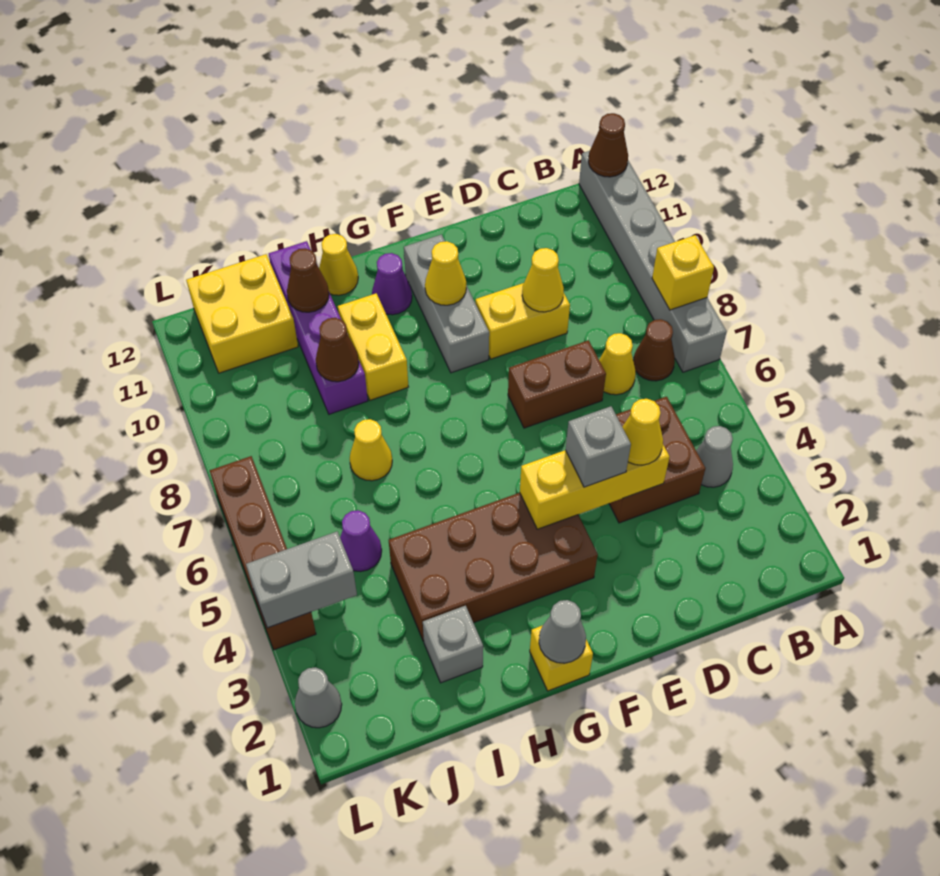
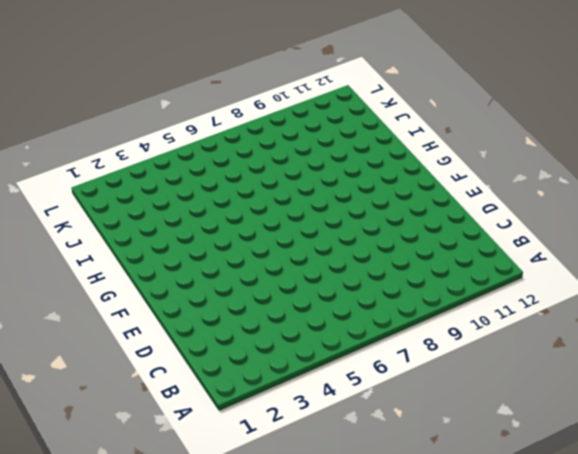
none -> grey brick A7:A12 level 1
none -> grey cone B4 level 1
none -> brown cone B7 level 1
none -> brown brick C4:D5 level 1

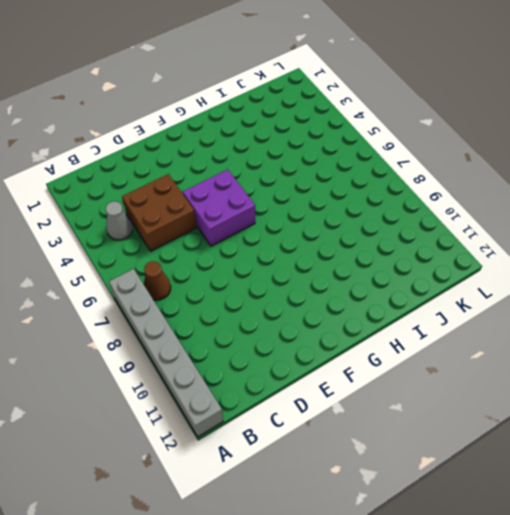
purple brick E5:F6 level 1 -> none
none -> yellow cone C7 level 1
none -> brown brick D7:E7 level 1
none -> yellow brick D9:E9 level 1
none -> brown brick F3:I4 level 1

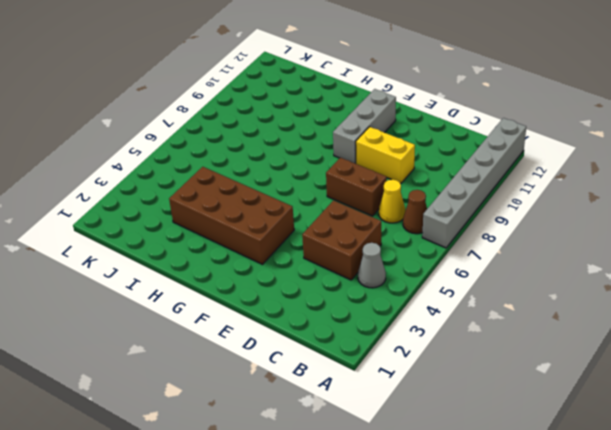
none -> yellow brick G1 level 1
none -> purple cone G11 level 1
none -> yellow brick H9:H10 level 1
none -> yellow cone H12 level 1

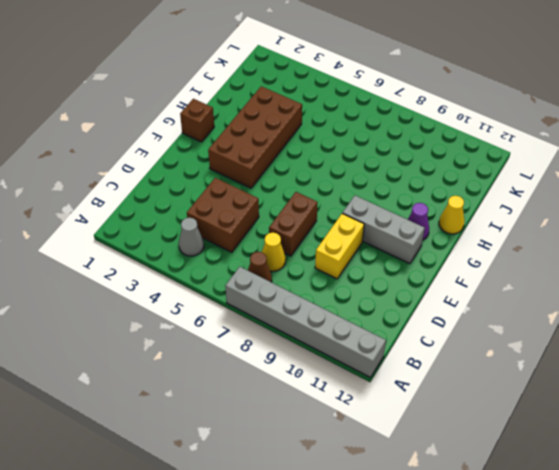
brown brick G1 level 1 -> yellow brick G1 level 1
none -> yellow brick H9:H10 level 1
none -> grey brick I2 level 1
none -> yellow cone I7 level 1
none -> purple brick I9:I12 level 1

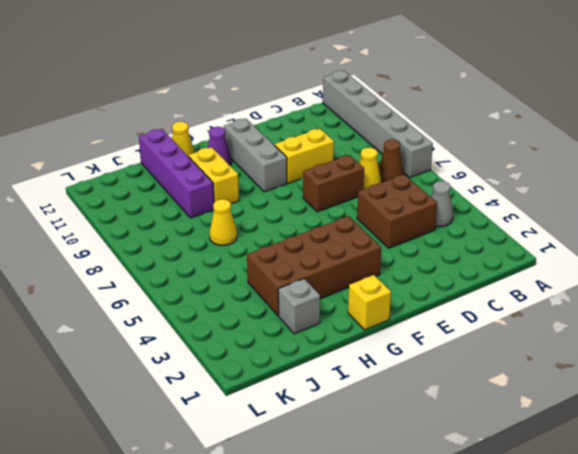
none -> purple cone J5 level 1
none -> yellow brick J11:K12 level 1
none -> grey cone L2 level 1
none -> brown brick L4:L7 level 1

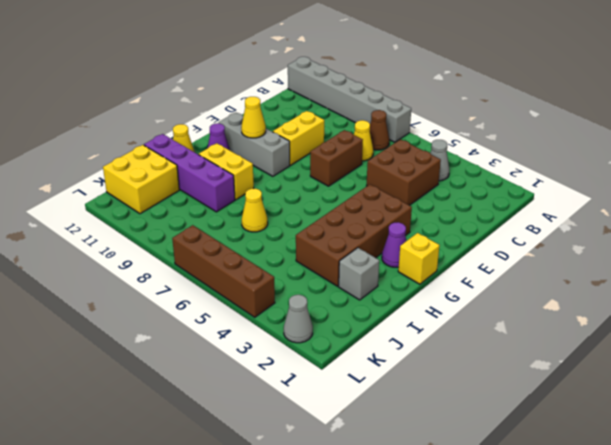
purple cone G2 level 1 -> purple cone J5 level 1
none -> yellow brick A8 level 2
none -> brown cone A12 level 2
none -> yellow brick D4:F4 level 2
none -> yellow cone D9 level 2

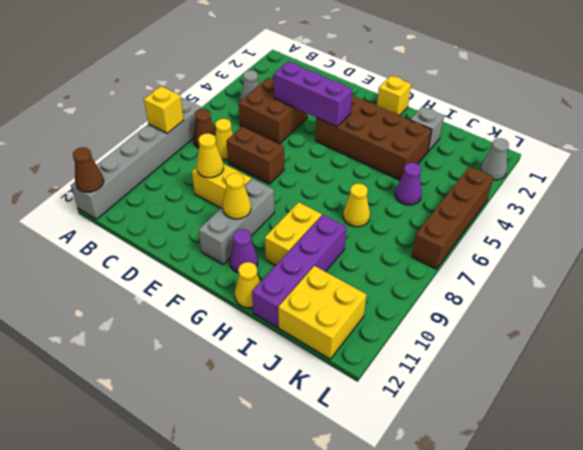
purple brick D4:F4 level 2 -> yellow brick D4:F4 level 2
none -> grey cone G1 level 2
none -> brown cone I9 level 2
none -> brown cone I11 level 2
none -> grey brick K4:L4 level 2

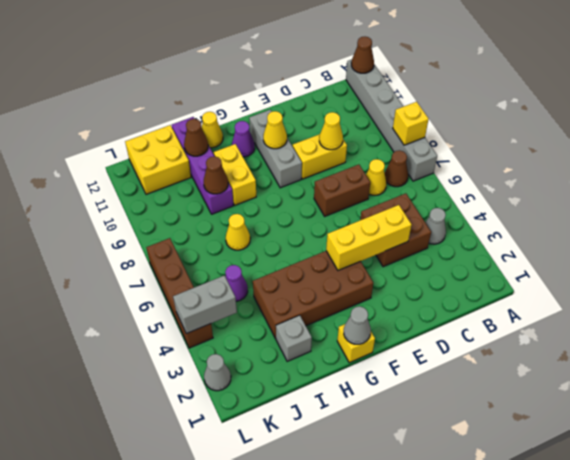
none -> yellow cone D4 level 3
none -> grey brick E4 level 3

